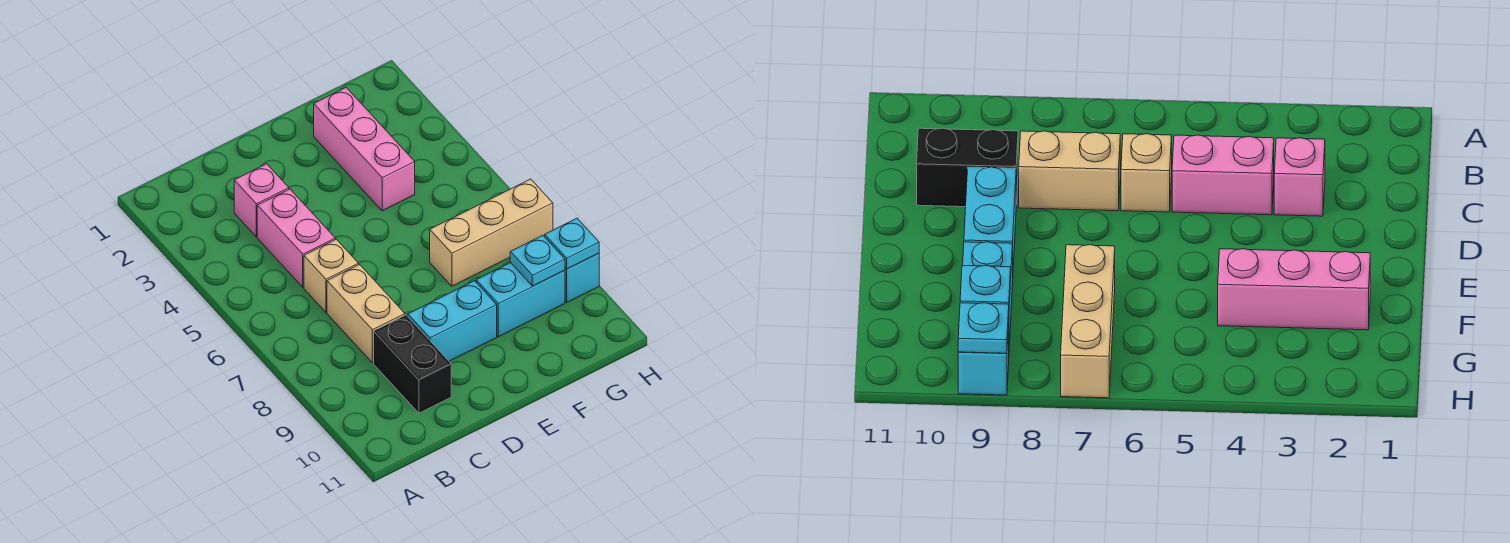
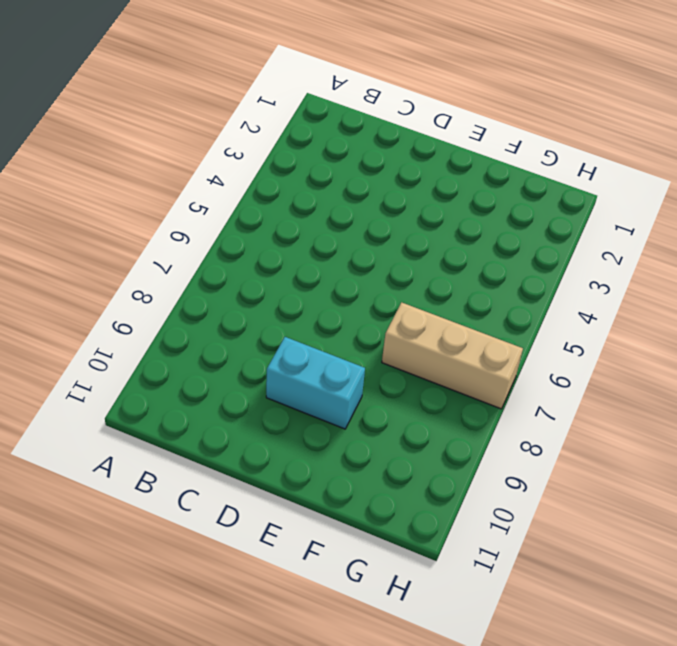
none -> pink brick C3 level 1
none -> pink brick C4:C5 level 1
none -> tan brick C6 level 1

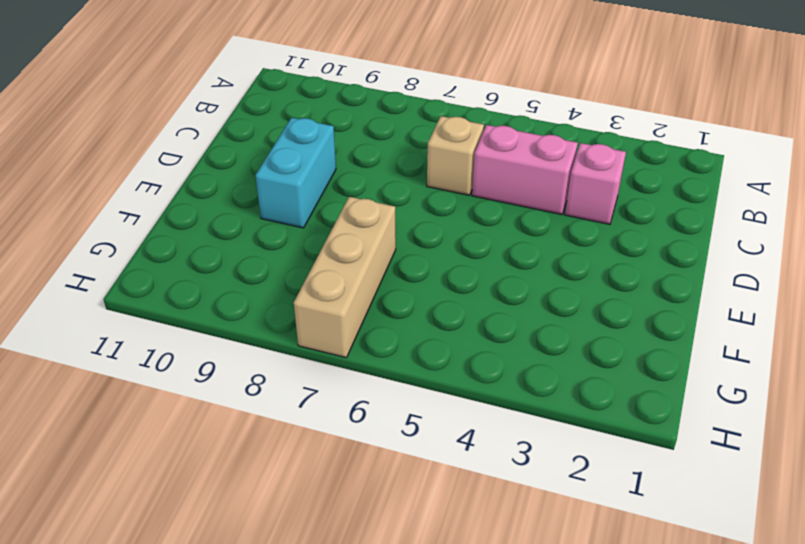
none -> tan brick C7:C8 level 1
none -> black brick C9:C10 level 1
none -> pink brick F2:F4 level 1

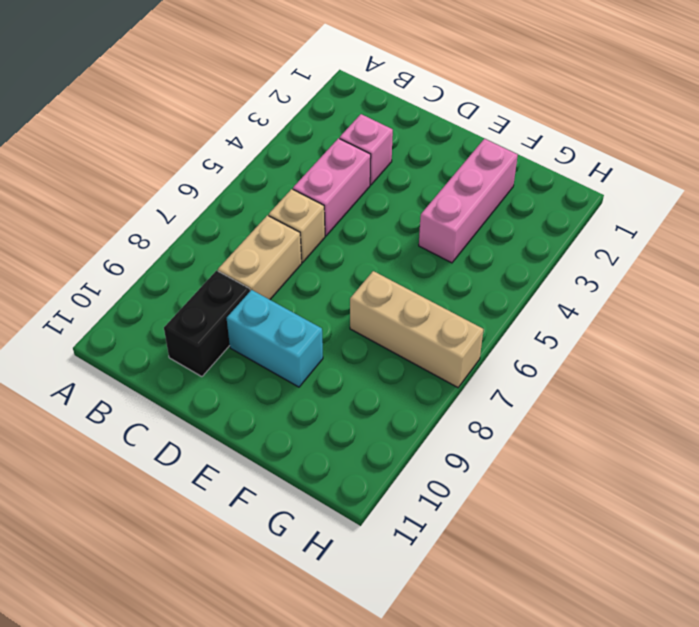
none -> cyan brick F9:G9 level 1
none -> cyan brick H9 level 1
none -> cyan plate G9 level 2

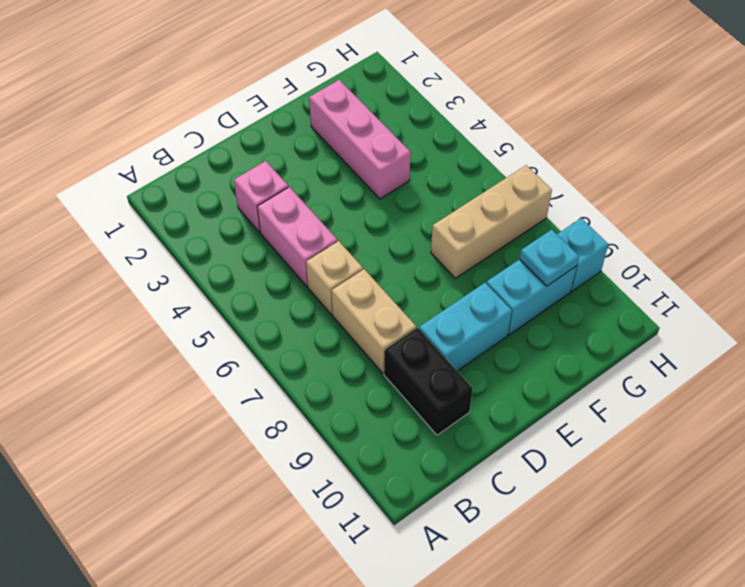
none -> cyan plate H9 level 2

